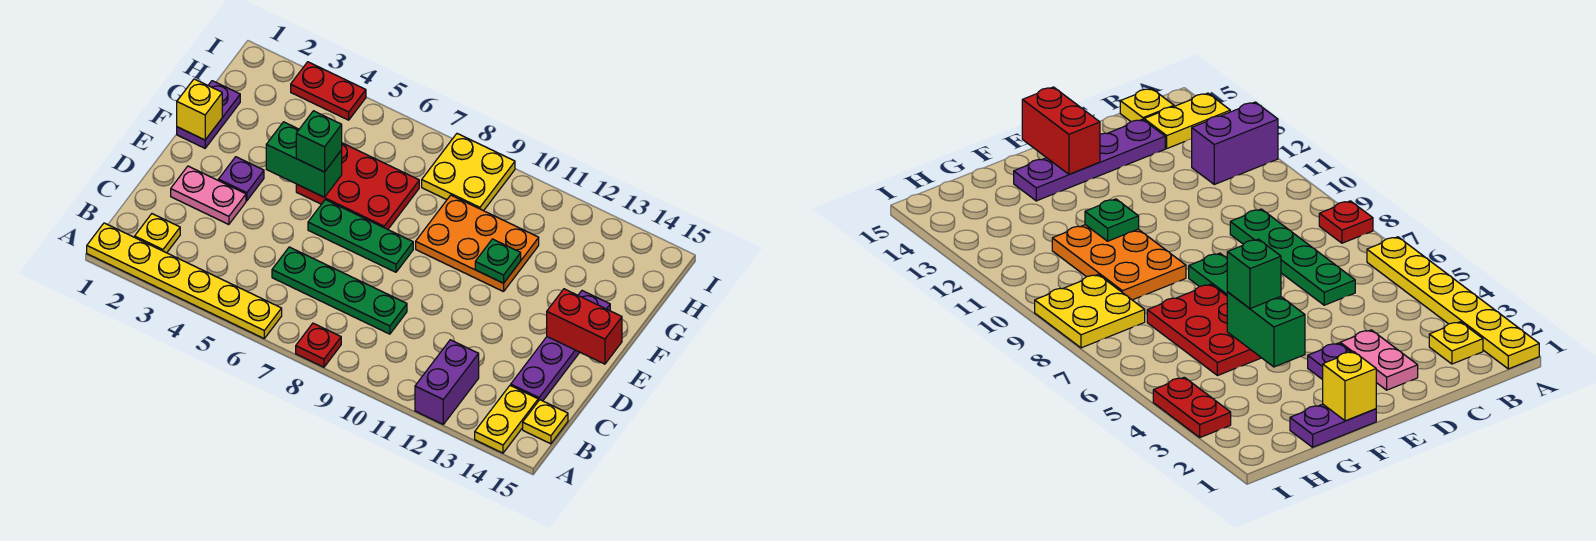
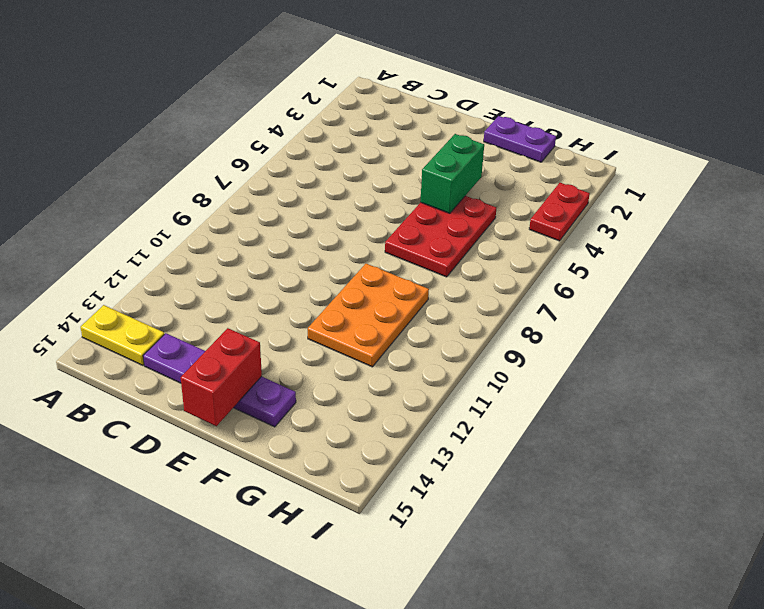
none -> yellow plate A1:A6 level 1
none -> red plate A8 level 1
none -> purple brick A12:B12 level 1

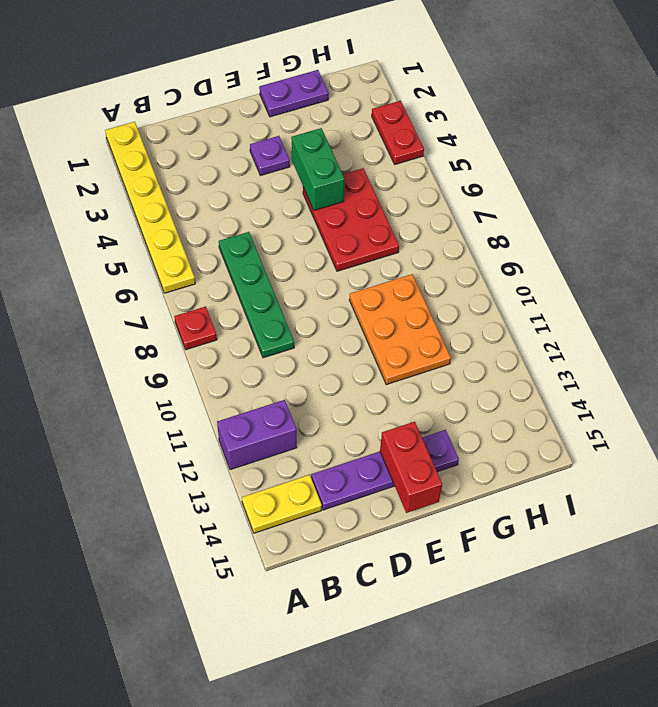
none -> yellow plate B2 level 1
none -> yellow plate B15 level 1
none -> pink plate D2:D3 level 1

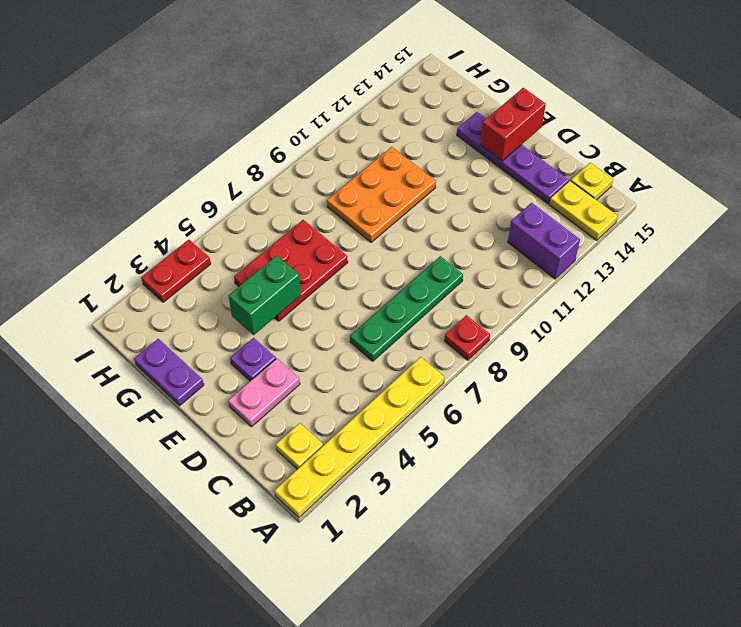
none -> green plate E6:E8 level 1
none -> yellow plate H8:I9 level 1
none -> yellow brick F1 level 2

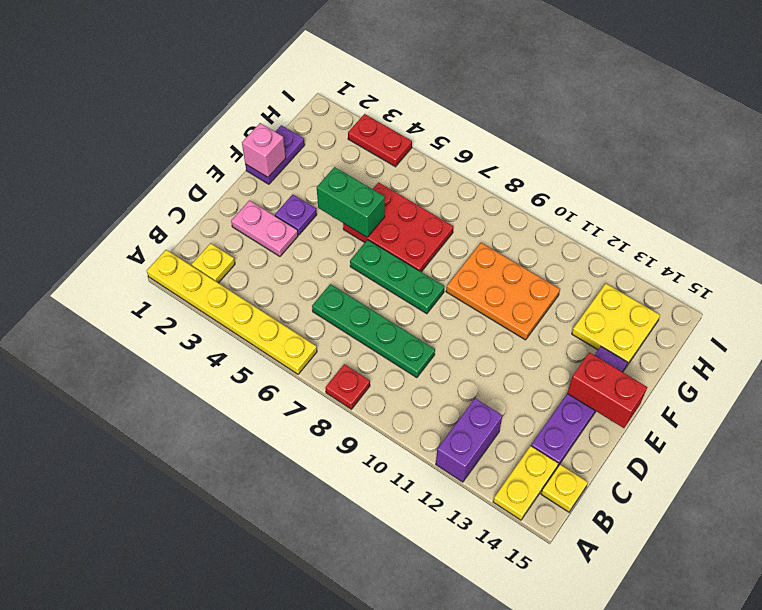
pink brick F1 level 2 -> yellow brick F1 level 2
yellow plate G13:H14 level 1 -> yellow plate H8:I9 level 1
none -> green plate F11 level 2
none -> green brick F5 level 3

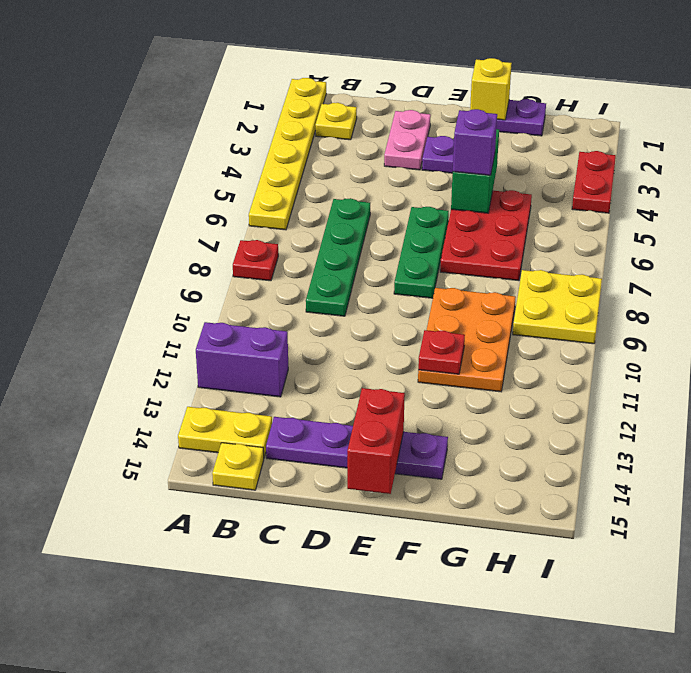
purple brick F5 level 3 -> green brick F5 level 3
red plate F11 level 2 -> green plate F11 level 2

